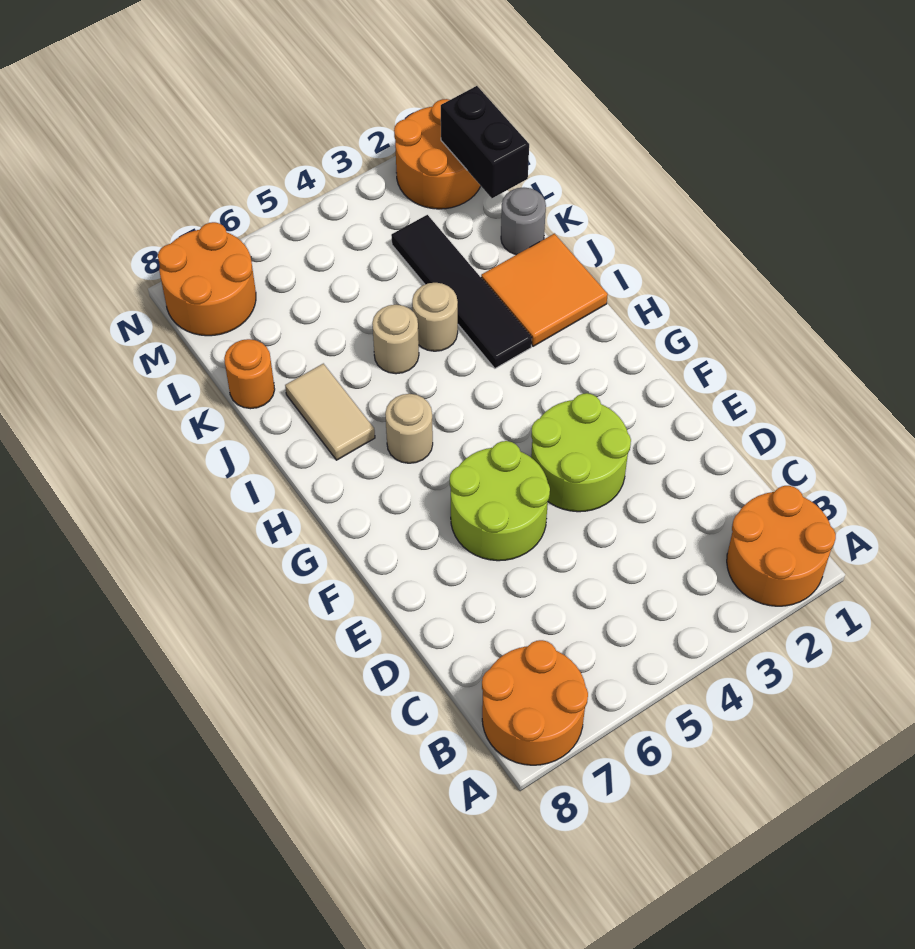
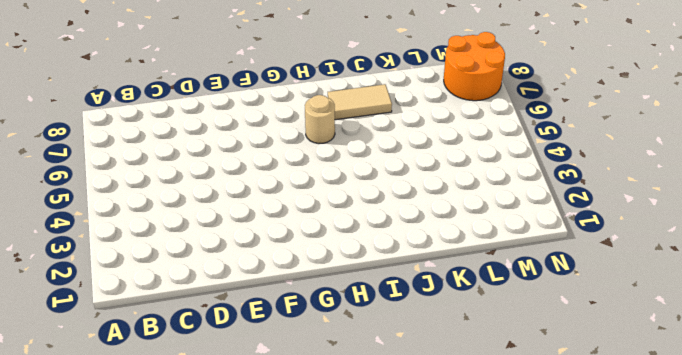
none -> orange round brick A1:B2 level 1
none -> orange round brick A7:B8 level 1
none -> lime round brick E3:F4 level 1

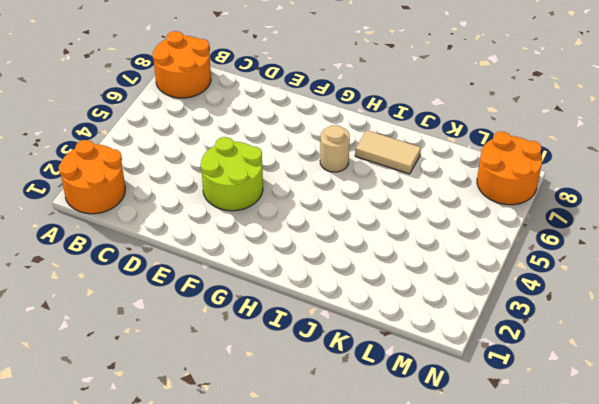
none -> lime round brick E5:F6 level 1
none -> orange tile I1:J2 level 1
none -> black tile I3:L3 level 1

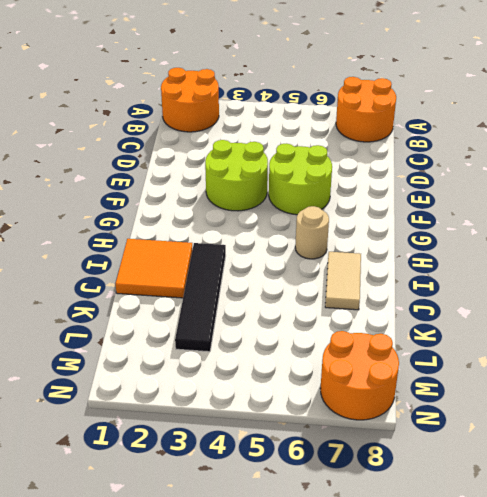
none -> tan round brick J4 level 1
none -> tan round brick J5 level 1
none -> grey round brick K1 level 1

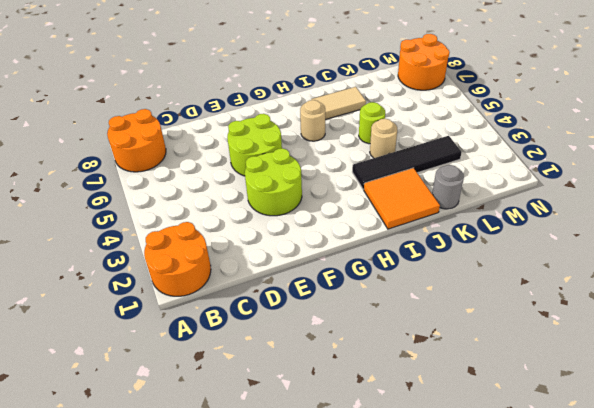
lime round brick J5 level 1 -> tan round brick J5 level 1
none -> orange round brick K8 level 1
none -> orange round brick M1:N2 level 1
none -> black brick L1:M1 level 2

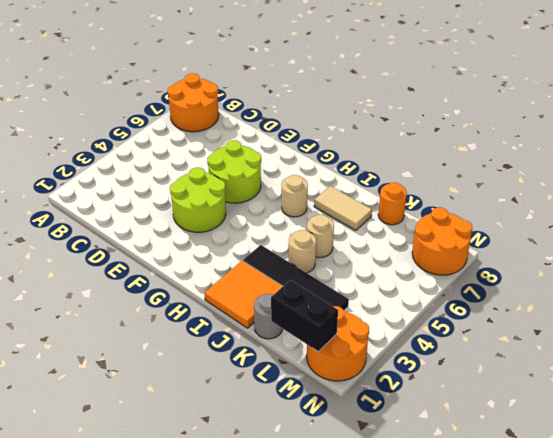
none -> orange round brick A1:B2 level 1

